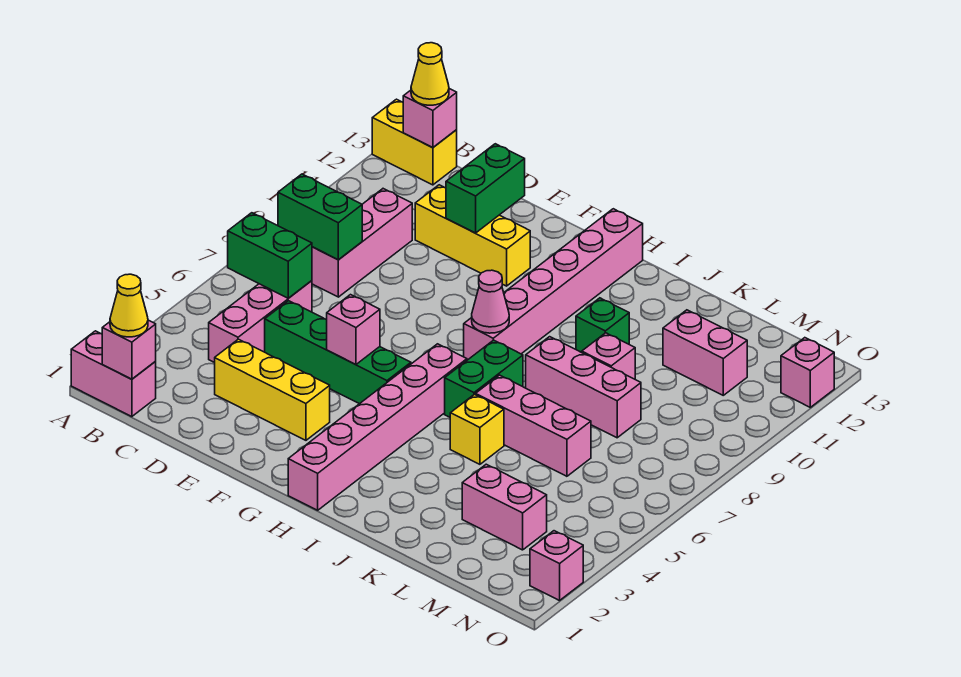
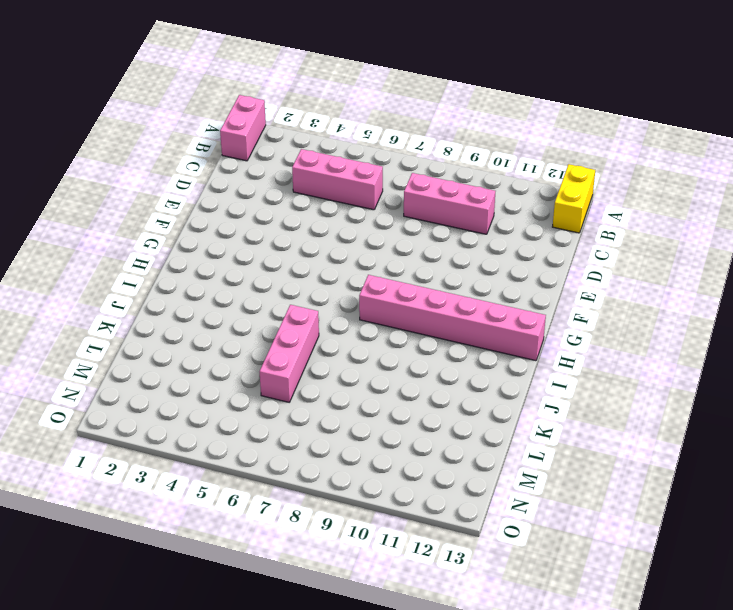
none -> yellow brick D3:F3 level 1
none -> green brick D5:G5 level 1
none -> yellow brick D11:F11 level 1

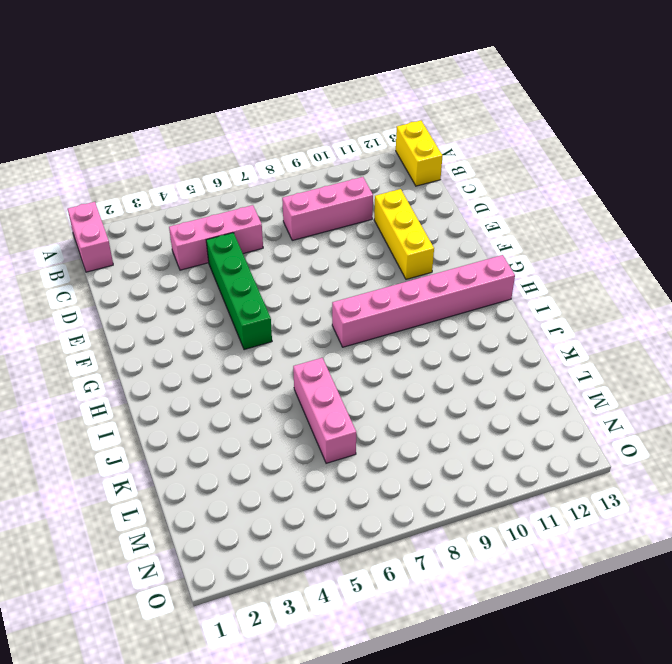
none -> yellow brick D3:F3 level 1
none -> pink brick H1:H6 level 1
none -> green brick I6:I7 level 1

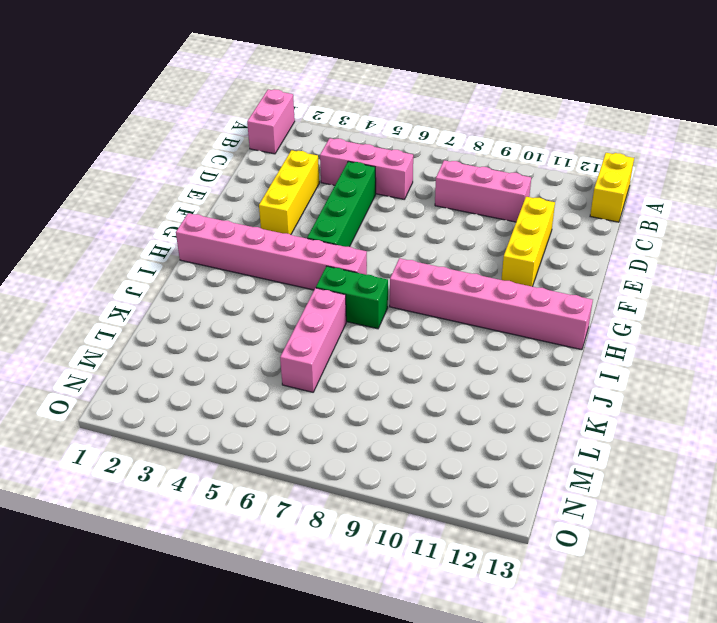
none -> yellow brick J5 level 1
none -> pink brick J8:L8 level 1
none -> green brick J10 level 1

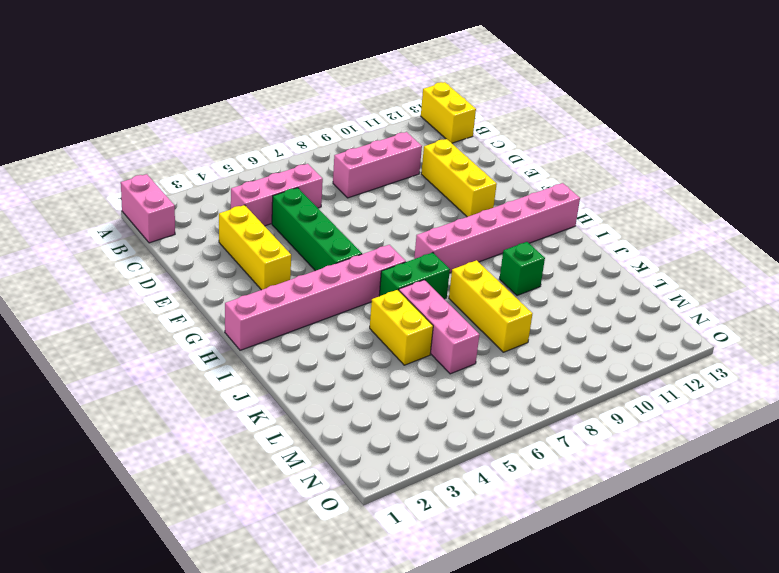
yellow brick J5:K5 level 1 -> yellow brick J5 level 1
yellow brick J8:L8 level 1 -> pink brick J8:L8 level 1
none -> pink brick K9 level 1
none -> pink brick L3:M3 level 1
none -> pink brick L11:M11 level 1

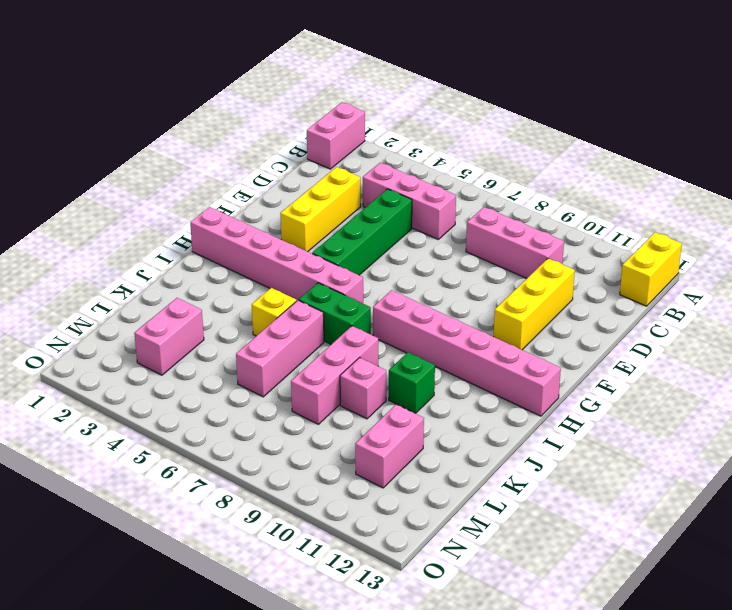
none -> pink brick O2 level 1
none -> pink brick O12 level 1
none -> pink brick B1 level 2

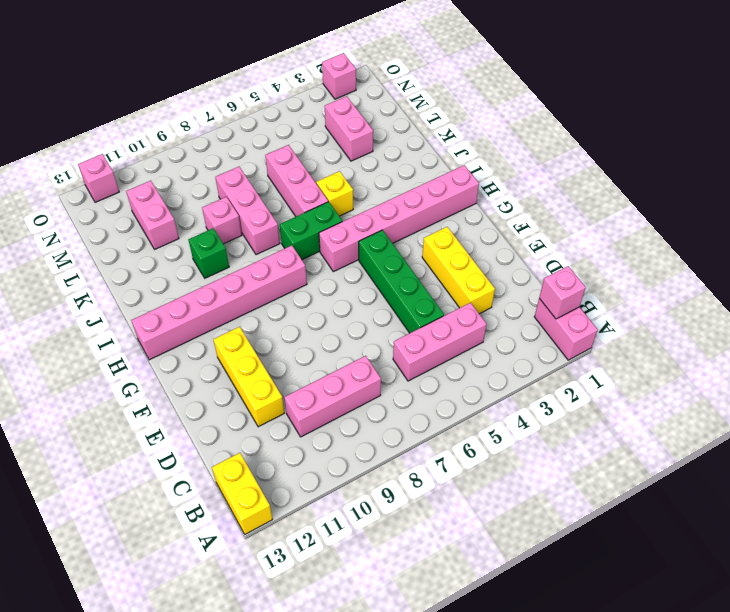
none -> green brick B6:C6 level 2
none -> green brick B8:C8 level 2
none -> pink brick B13 level 2

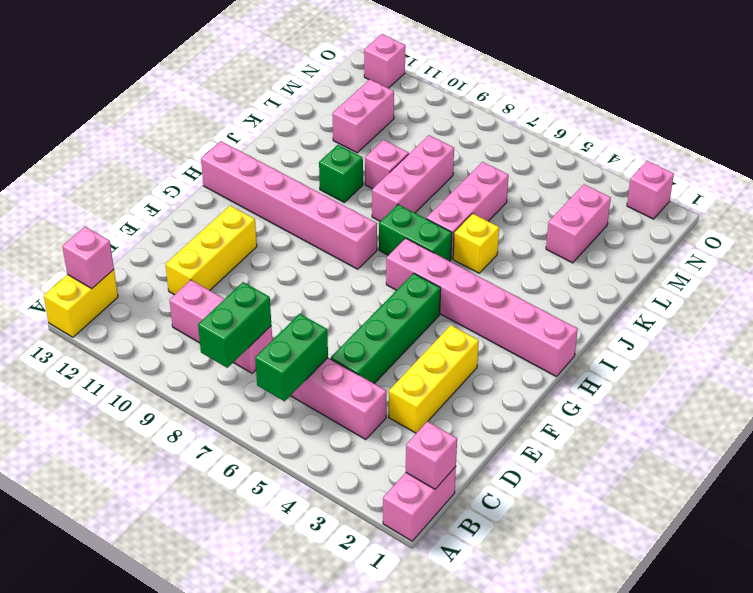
none -> green brick E11:E12 level 2
none -> pink brick F5 level 2
none -> pink cone H8 level 2

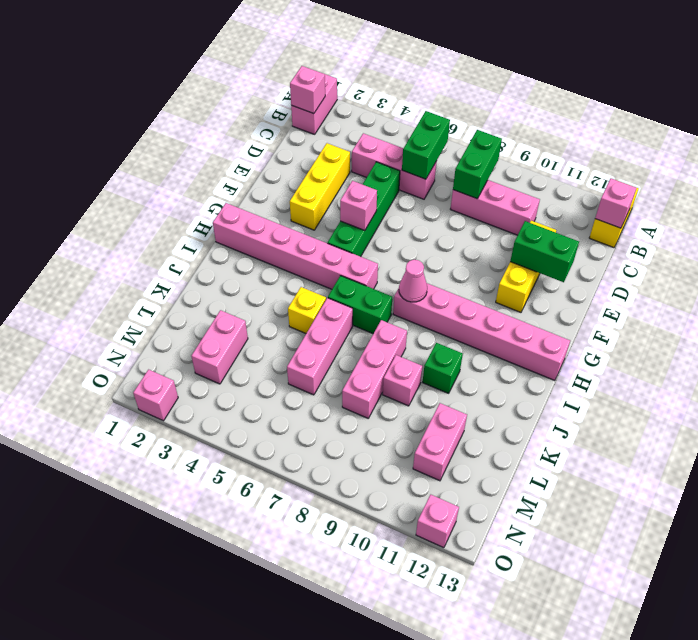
none -> yellow cone B1 level 3
none -> yellow cone B13 level 3

